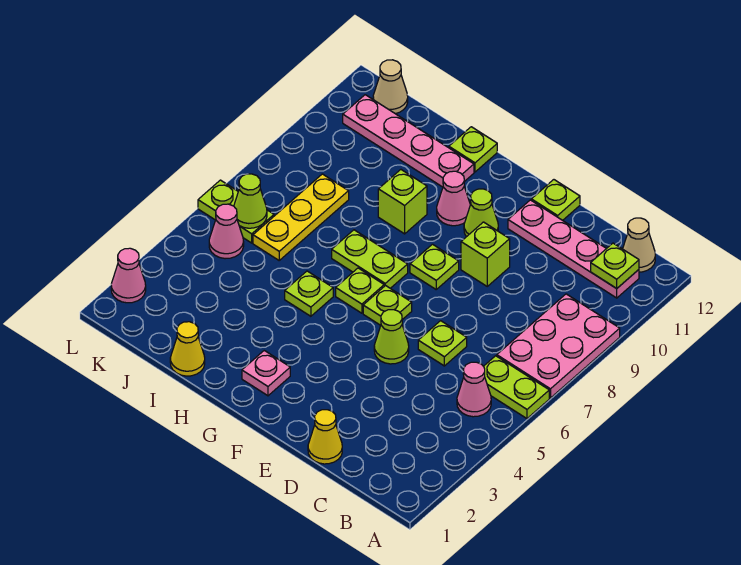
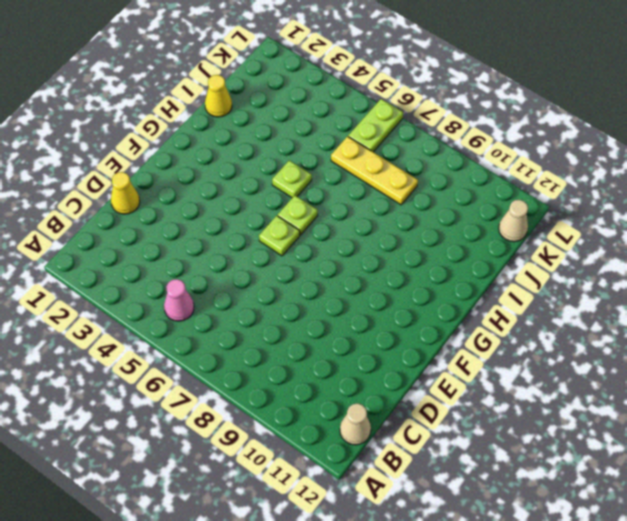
none -> lime plate A6:B6 level 1
none -> pink plate A7:B9 level 1
none -> pink plate B11:E11 level 1

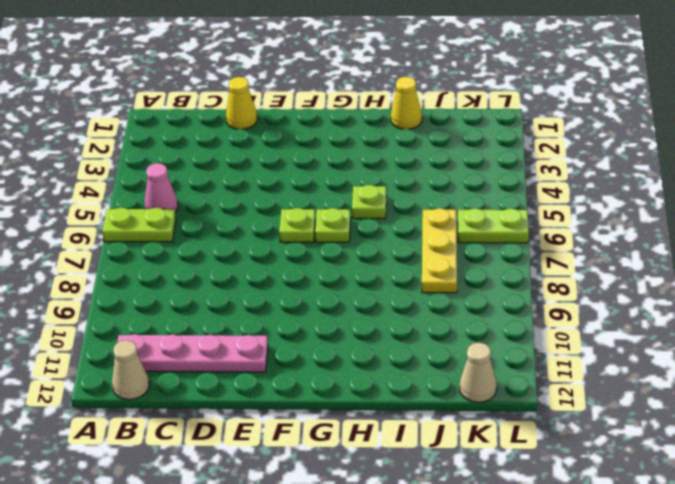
none -> pink plate A7:B9 level 1
none -> lime plate D6 level 1
none -> lime cone E5 level 1

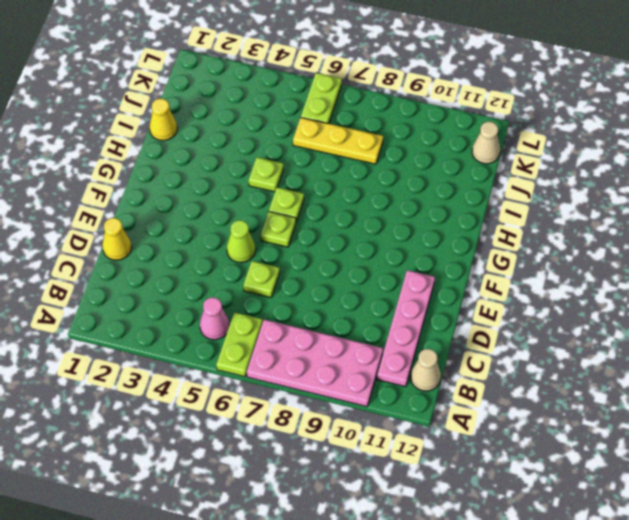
pink plate A7:B10 level 1 -> pink plate A7:B9 level 1
none -> lime brick E9 level 1
none -> lime plate E12 level 1
none -> lime plate F8 level 1

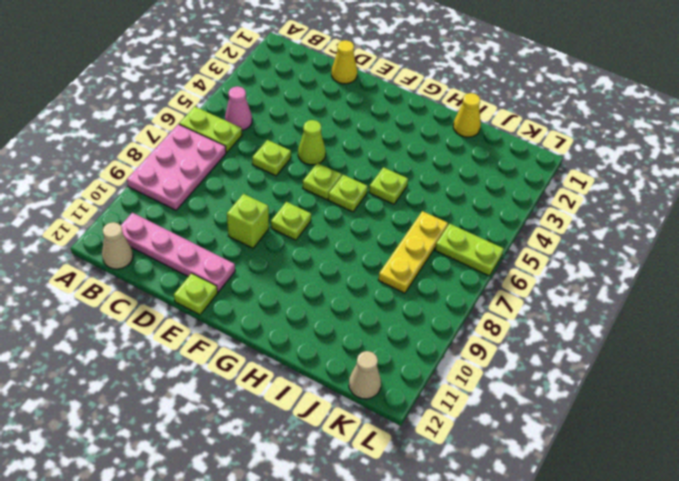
none -> lime cone F10 level 1
none -> pink plate G2 level 1
none -> lime plate G7:H7 level 1

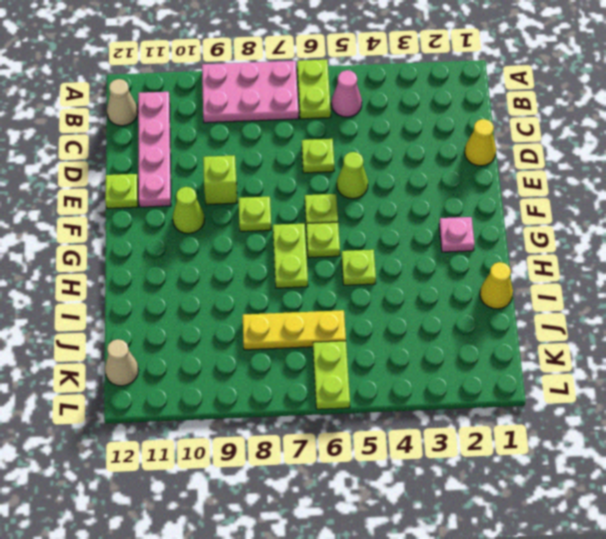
none -> pink cone G10 level 1
none -> lime brick H9 level 1
none -> pink plate H11:K11 level 1

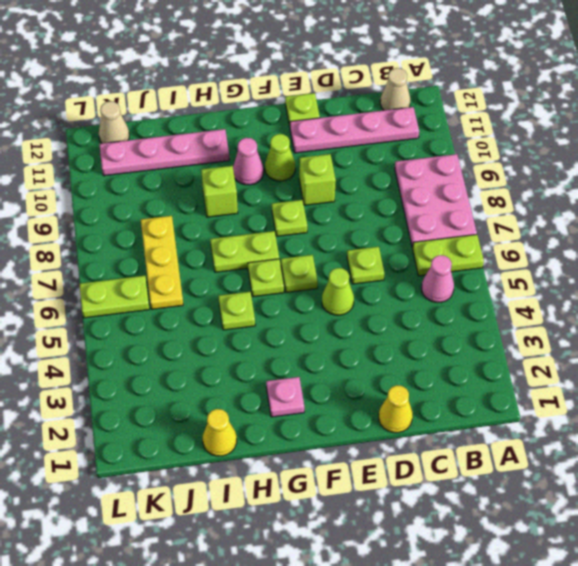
none -> lime plate H12 level 1
none -> pink cone K5 level 1
none -> pink cone L2 level 1

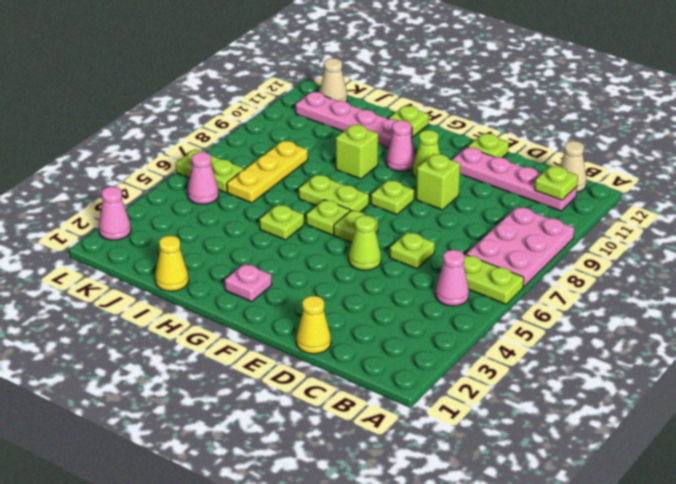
none -> lime cone K6 level 2

